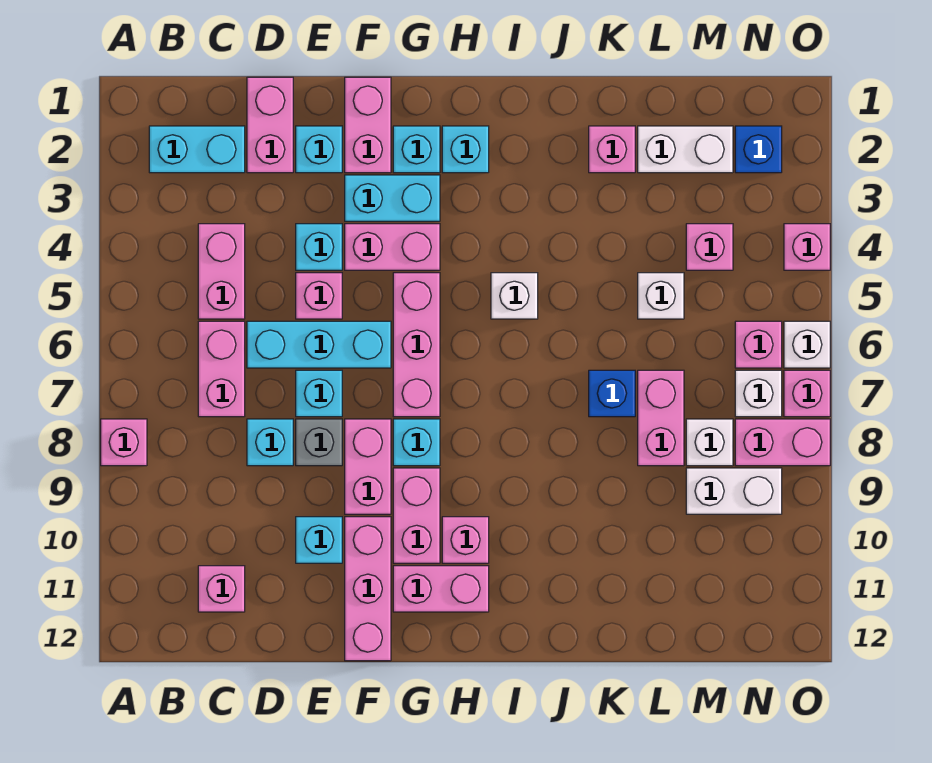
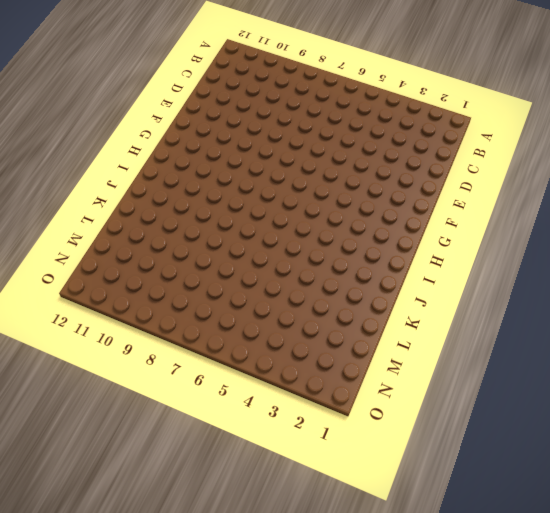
none -> pink brick A8 level 1
none -> cyan brick B2:C2 level 1
none -> pink brick C4:C5 level 1
none -> pink brick C6:C7 level 1

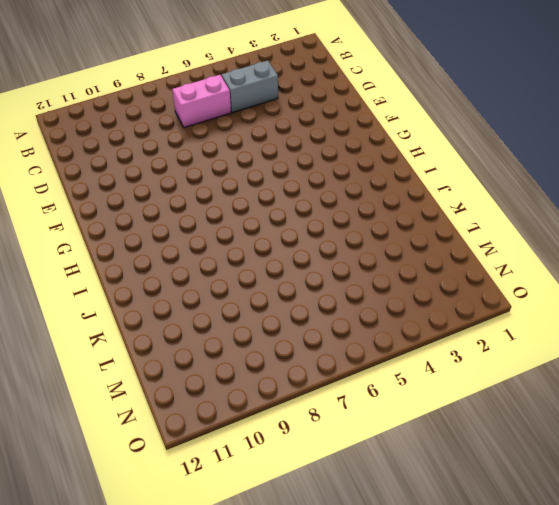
grey brick C4:C5 level 1 -> pink brick C4:C5 level 1
none -> pink brick A8 level 1
none -> cyan brick B2:C2 level 1
none -> pink brick C11 level 1
none -> pink brick D1:D2 level 1

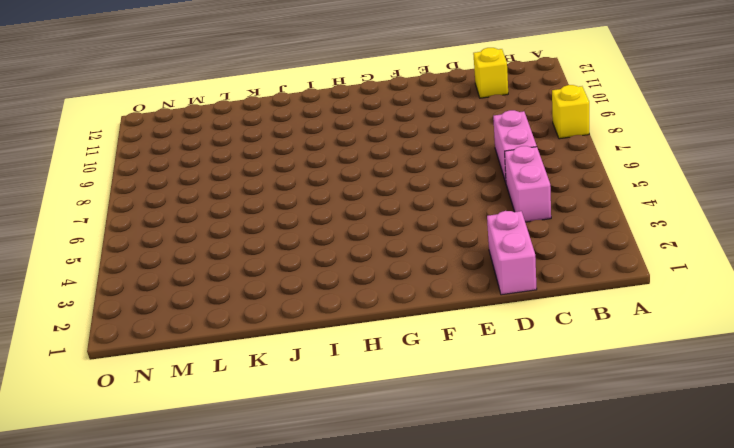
yellow brick A8 level 1 -> pink brick A8 level 1
yellow brick C11 level 1 -> pink brick C11 level 1
none -> cyan brick B2:C2 level 1
none -> cyan brick D6:F6 level 1
none -> cyan brick D8 level 1
none -> cyan brick E2 level 1

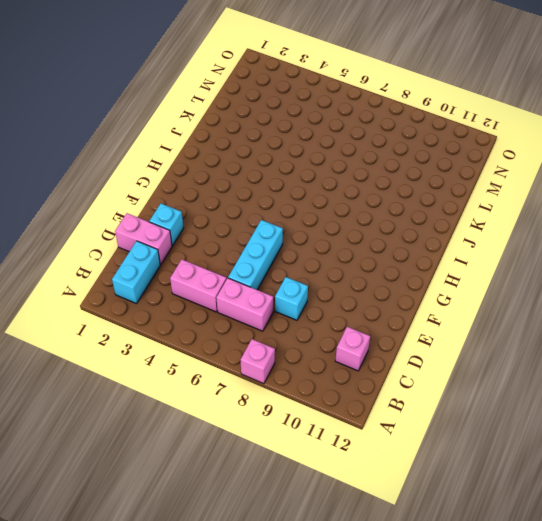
none -> cyan brick E4 level 1
none -> pink brick E5 level 1
none -> cyan brick E7 level 1
none -> grey brick E8 level 1

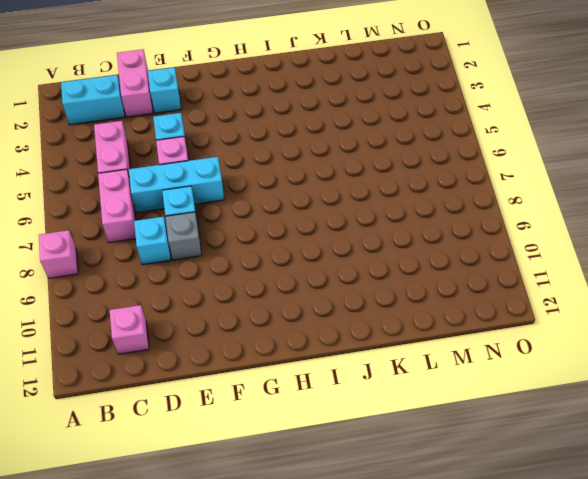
none -> cyan brick E10 level 1
none -> pink brick F1:F2 level 1
none -> cyan brick F3:G3 level 1
none -> pink brick F4:G4 level 1

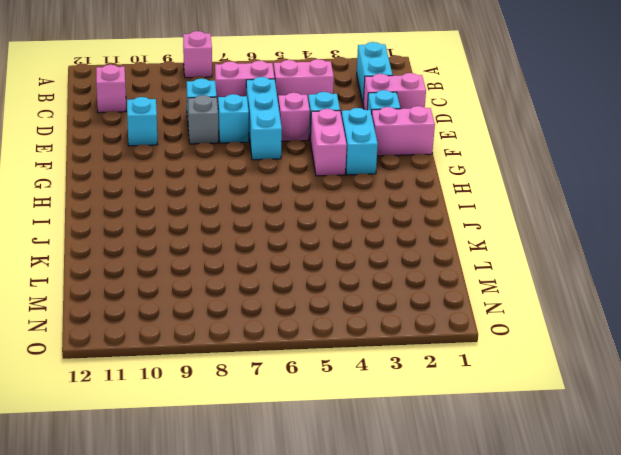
none -> pink brick F8:F9 level 1
none -> pink brick F10:F12 level 1
none -> cyan brick G2 level 1
none -> pink brick G5:G7 level 1

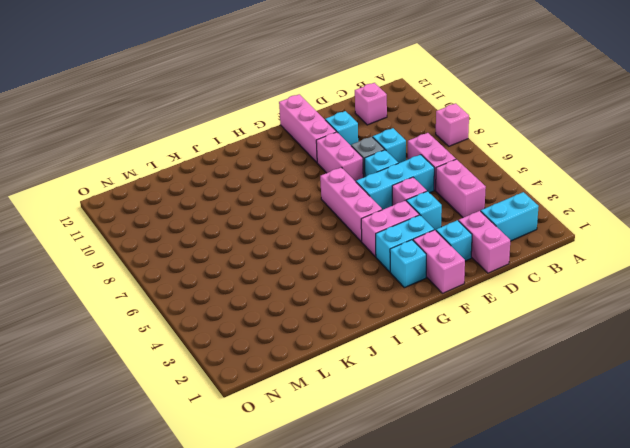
none -> cyan brick G8 level 1
none -> pink brick G9:G10 level 1
none -> pink brick G11:H11 level 1
none -> cyan brick H2 level 1

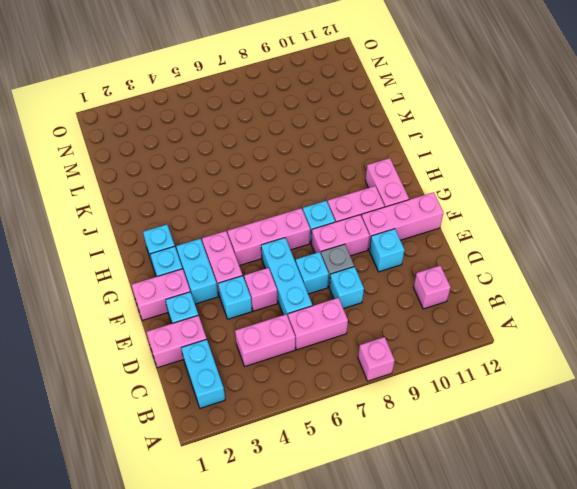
none -> pink brick H10 level 1
none -> white brick I5 level 1
none -> pink brick K2 level 1
none -> blue brick K7 level 1

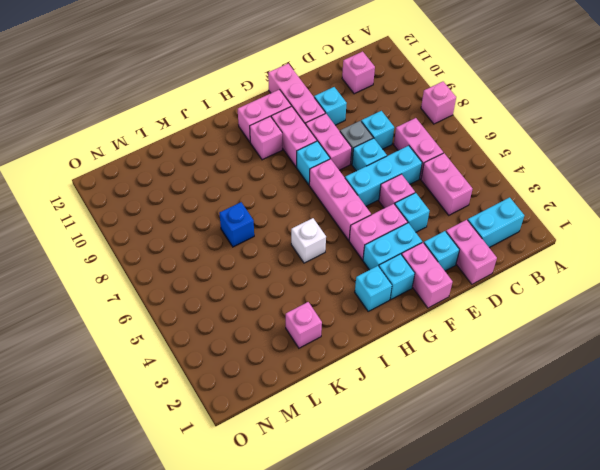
none -> white brick L2:M2 level 1
none -> white brick L5 level 1
none -> pink brick L7:L8 level 1
none -> pink brick M4 level 1

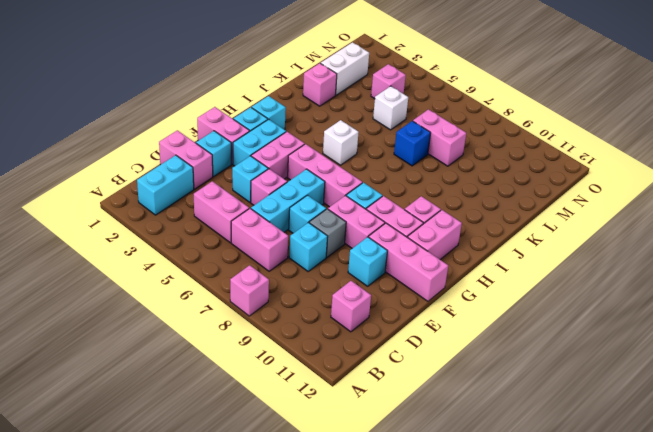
none -> white brick M8 level 1
none -> white brick M9:N9 level 1
none -> blue brick N2 level 1
none -> pink brick N6 level 1

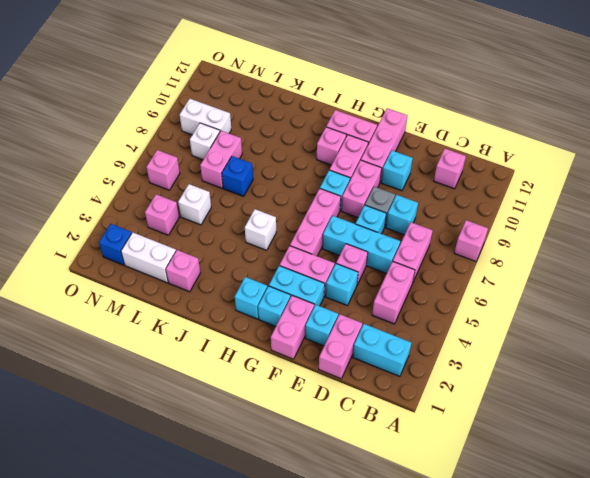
none -> white brick N7 level 1
none -> pink brick N8:O8 level 1
none -> pink brick O4 level 1
none -> white brick O6 level 1

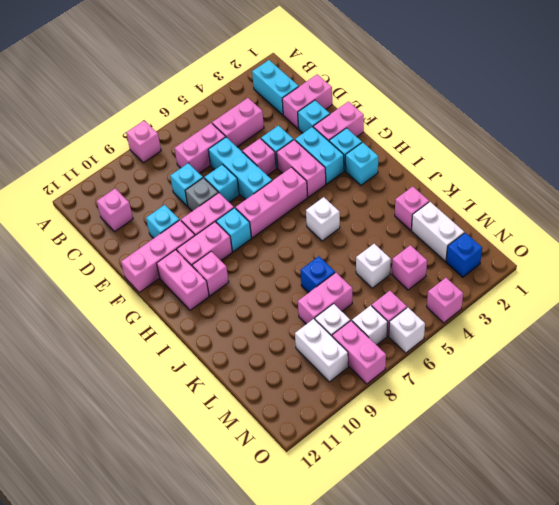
none -> pink brick O7 level 1

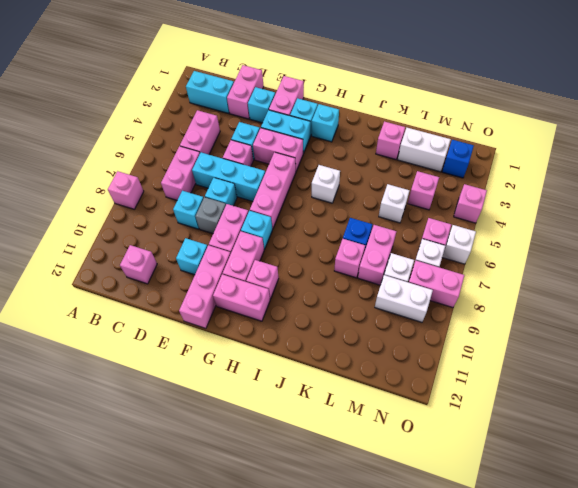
pink brick K8 level 1 -> pink brick O7 level 1

